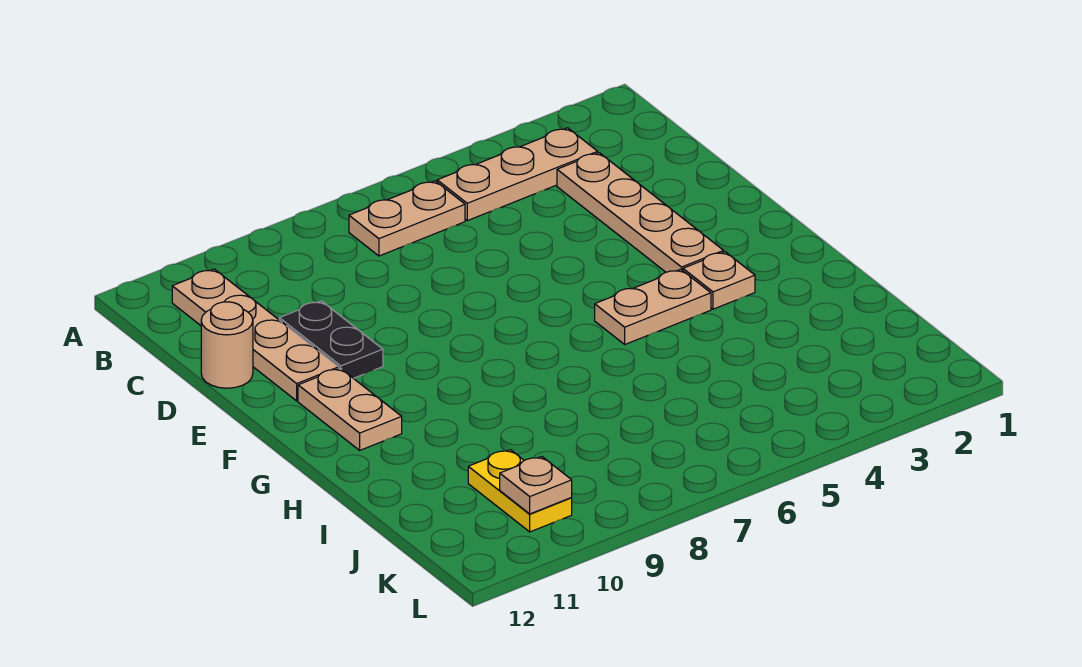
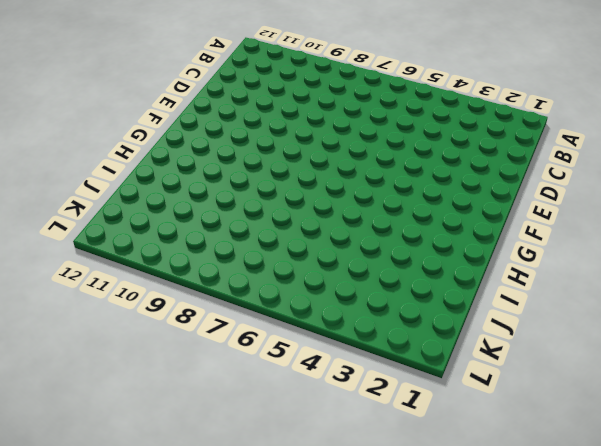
none -> tan plate B3:B5 level 1
none -> tan plate B6:B7 level 1

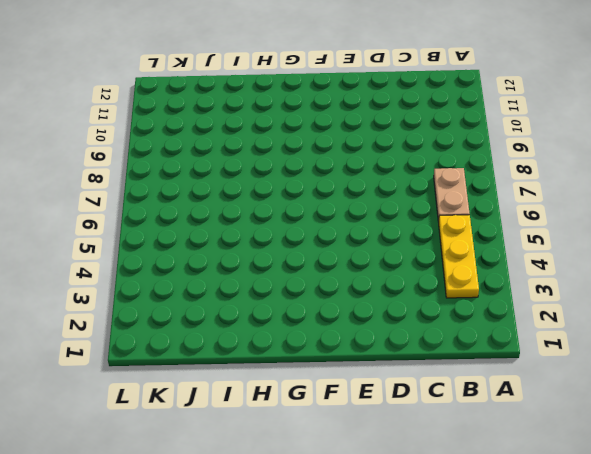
yellow plate B3:B5 level 1 -> tan plate B3:B5 level 1
none -> tan plate B11:E11 level 1
none -> tan plate C3:F3 level 1

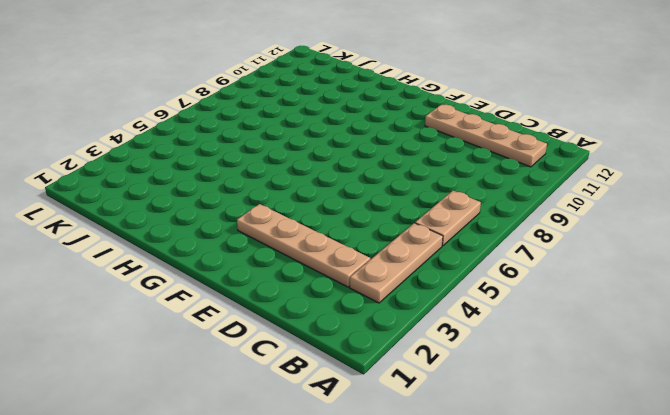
none -> black plate D10:E10 level 1
none -> tan round brick D12 level 1

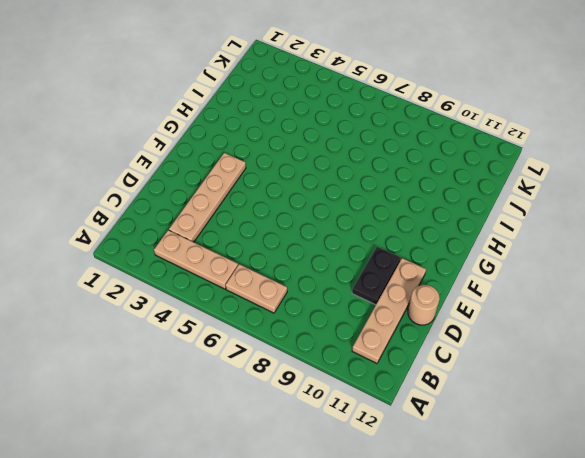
none -> tan plate F11:G11 level 1
none -> tan plate G3 level 1

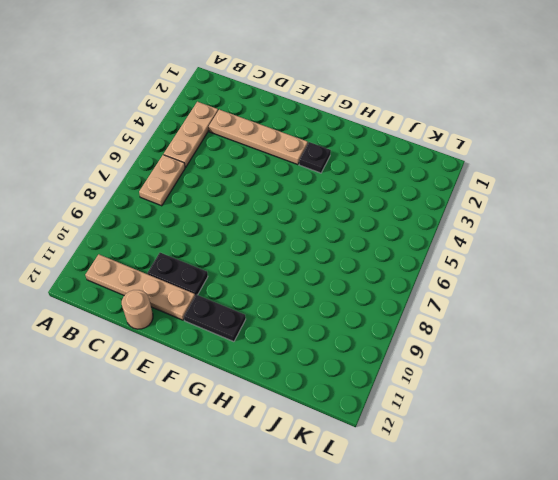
black plate F11:G11 level 1 -> tan plate F11:G11 level 1
black plate G3 level 1 -> tan plate G3 level 1
none -> tan plate G4:G5 level 1
none -> yellow plate J10:K10 level 1

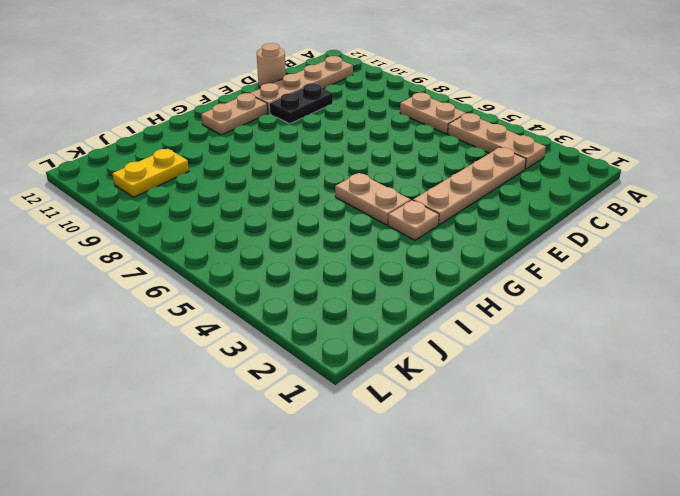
none -> tan plate K10 level 2

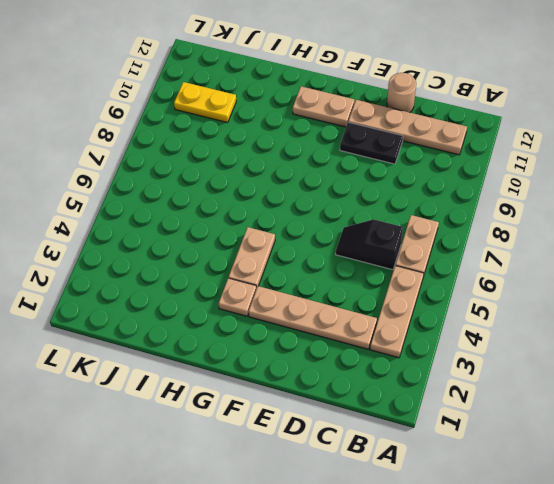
black slope C6:D6 level 1 top C -> none
none -> tan plate K10 level 2

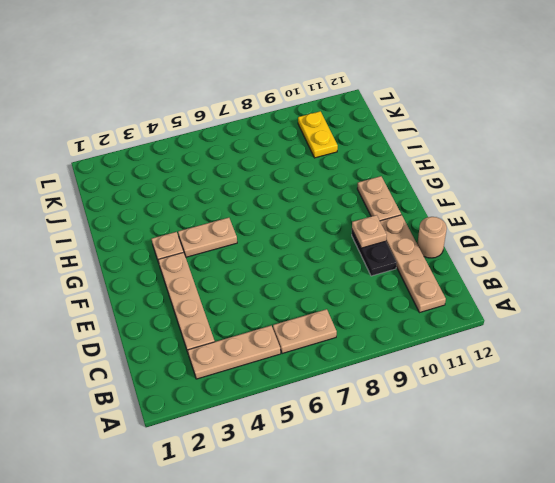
tan plate E10 level 2 -> tan plate K10 level 2

